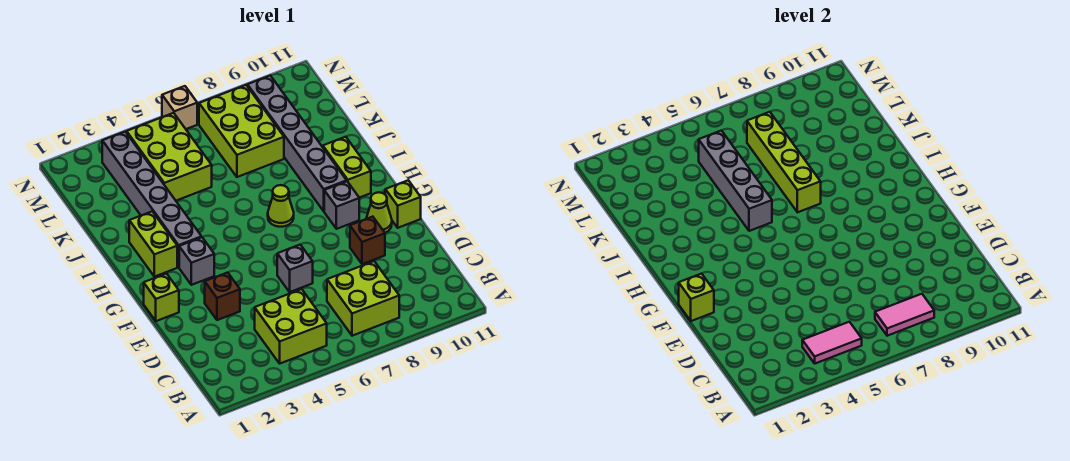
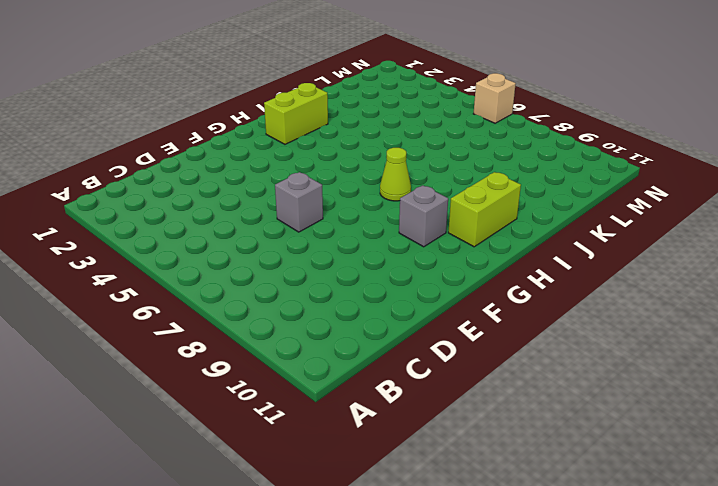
none -> lime brick B4:C5 level 1
none -> lime brick B7:C8 level 1
none -> brown brick E3 level 1

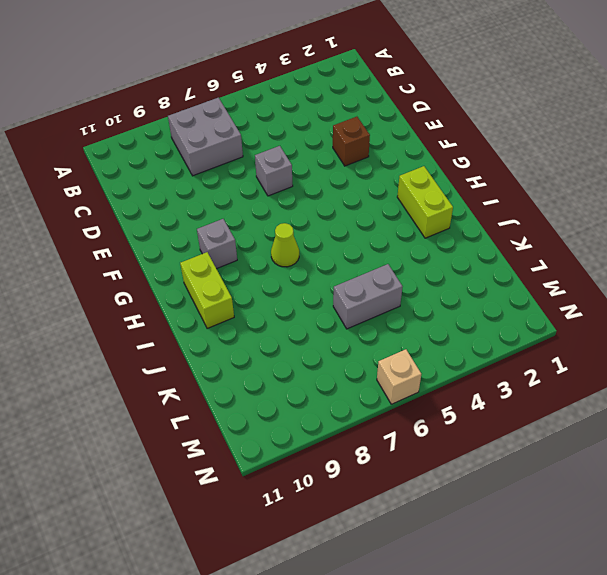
grey brick B7:C8 level 1 -> lime brick B7:C8 level 1
grey brick K5:K6 level 1 -> lime brick K4:M5 level 1
none -> lime brick B4:C5 level 1
none -> brown brick E9 level 1
none -> lime brick F1 level 1

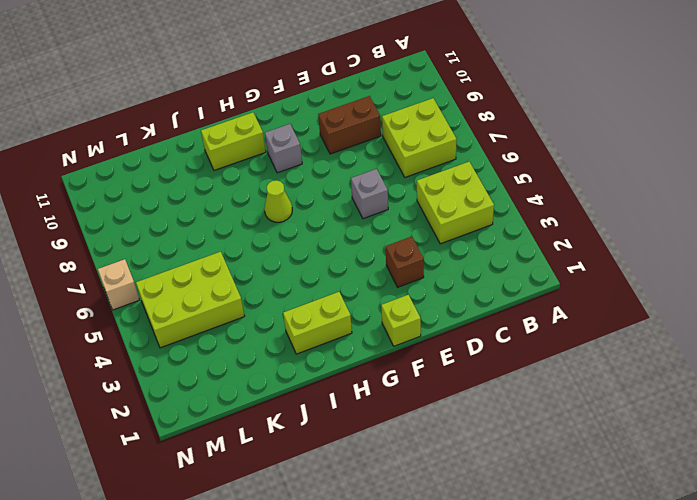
brown brick D9:E9 level 1 -> brown brick E9 level 1
none -> lime cone F10 level 1
none -> lime brick F11 level 1
none -> grey brick G3 level 1

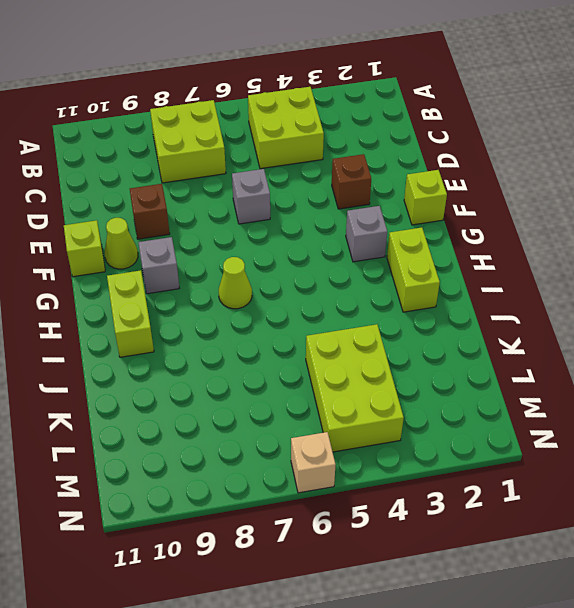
none -> grey brick H3:M3 level 1
none -> grey brick H9:M9 level 1
none -> lime brick K7:M8 level 1

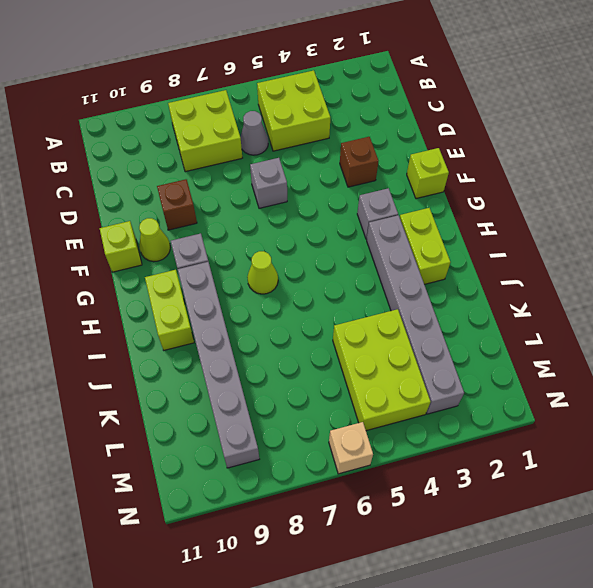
grey cone C6 level 1 -> none
none -> lime brick K7:M8 level 1
none -> pink tile B4:B5 level 2
none -> pink tile B7:B8 level 2

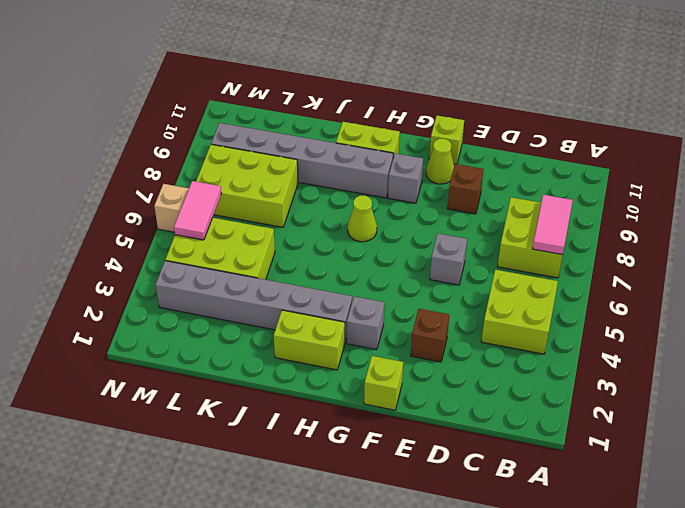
pink tile M5:M6 level 2 -> pink tile B4:B5 level 2
none -> lime brick F1 level 2
none -> grey brick I5:L5 level 2
none -> lime brick I7:L7 level 2

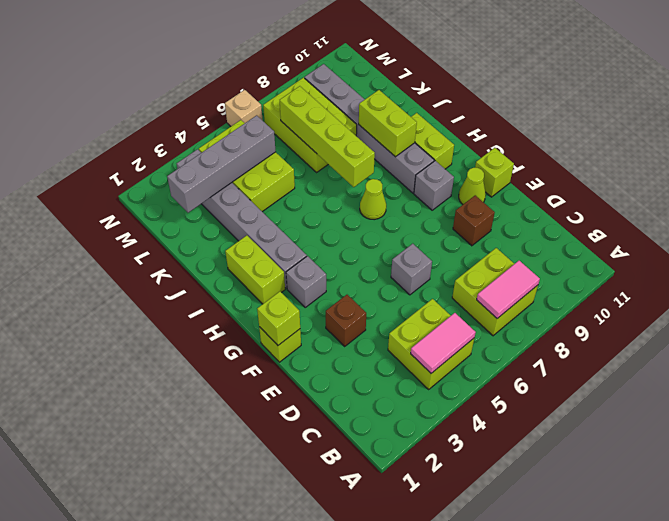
lime brick I9:J9 level 2 -> none
grey brick L2:L5 level 2 -> grey brick I5:L5 level 2

